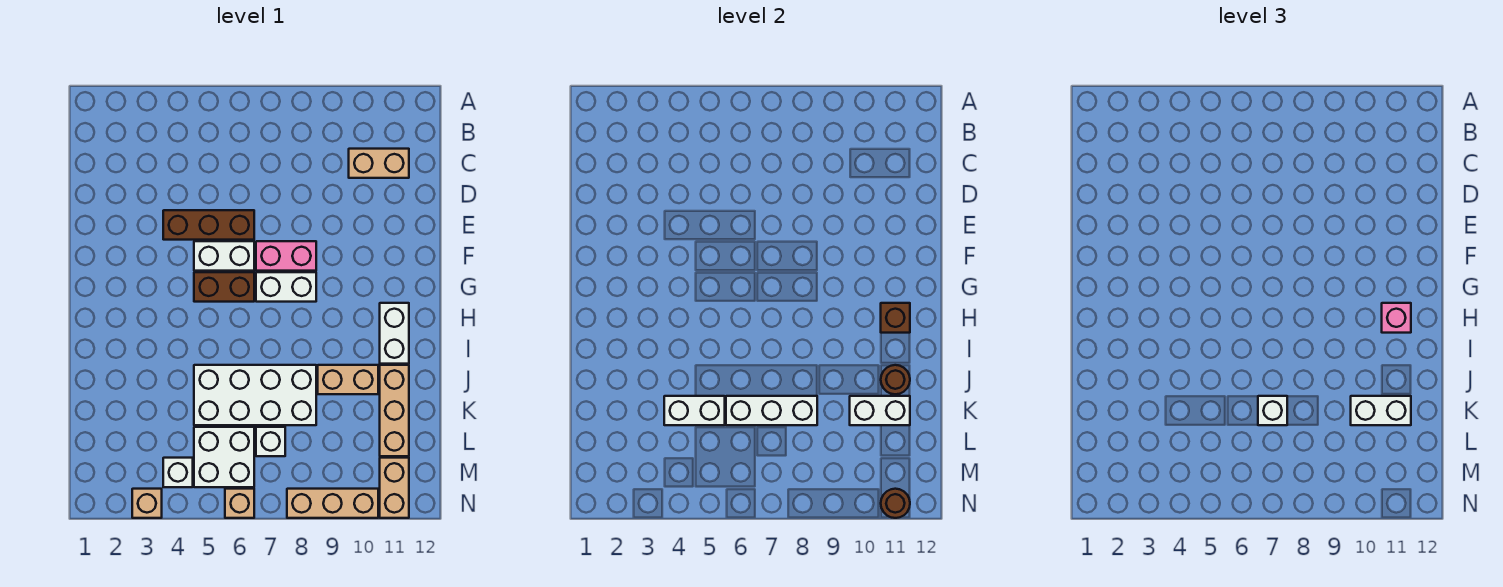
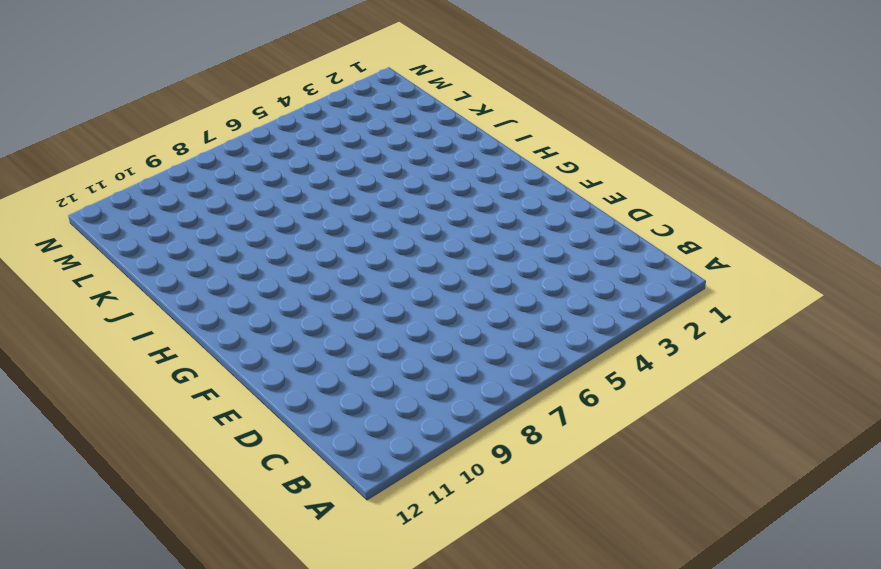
none -> tan brick C10:C11 level 1
none -> brown brick E4:E6 level 1
none -> white brick F5:F6 level 1

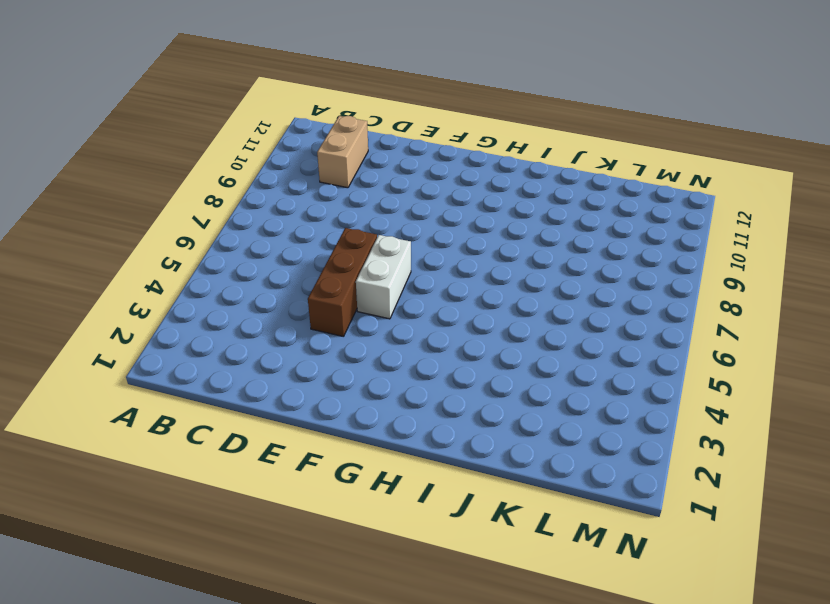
none -> pink brick F7:F8 level 1
none -> brown brick G5:G6 level 1
none -> white brick G7:G8 level 1

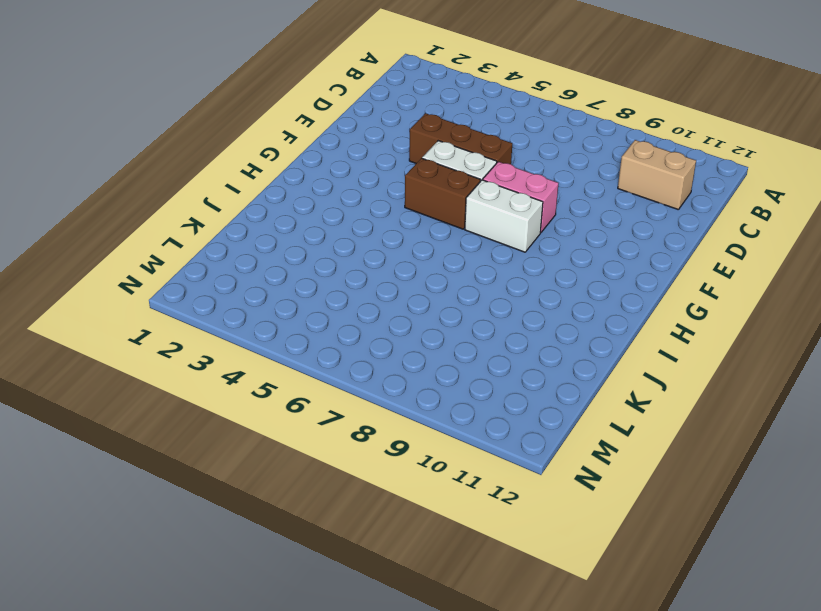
none -> white brick H11:I11 level 1
none -> white brick J5:K8 level 1
none -> tan brick J9:J10 level 1

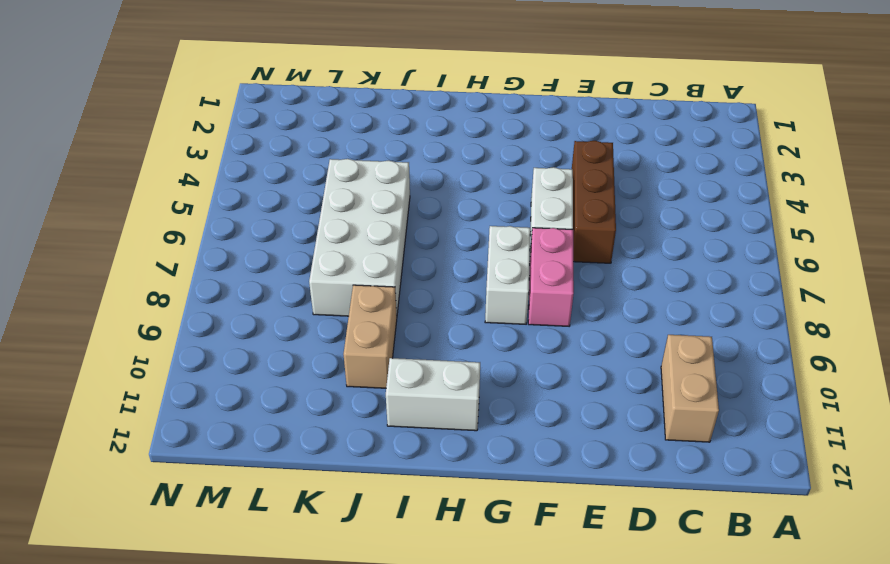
none -> brown brick G5:G6 level 1
none -> tan brick J11:L11 level 1
none -> white brick L5:M6 level 1

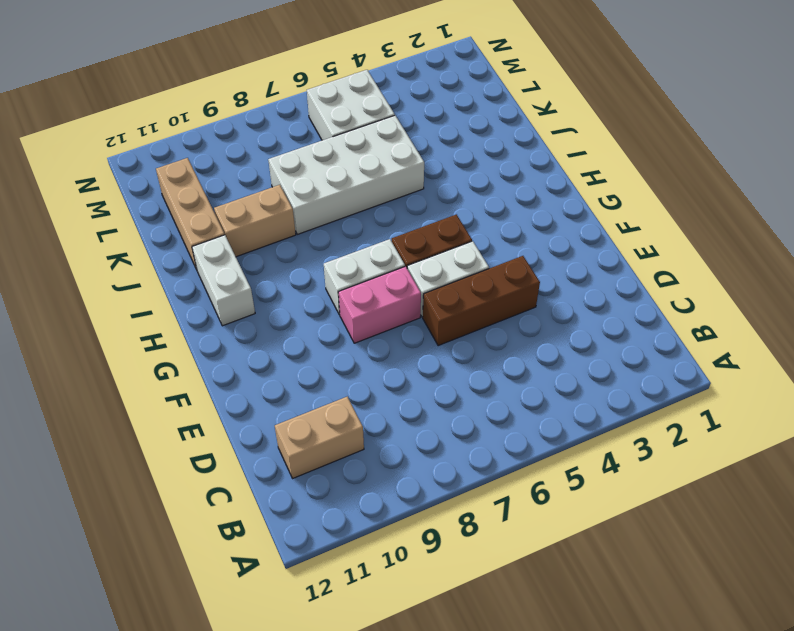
none -> white brick L7 level 1
none -> white brick M4 level 1
none -> tan brick M11:N11 level 1

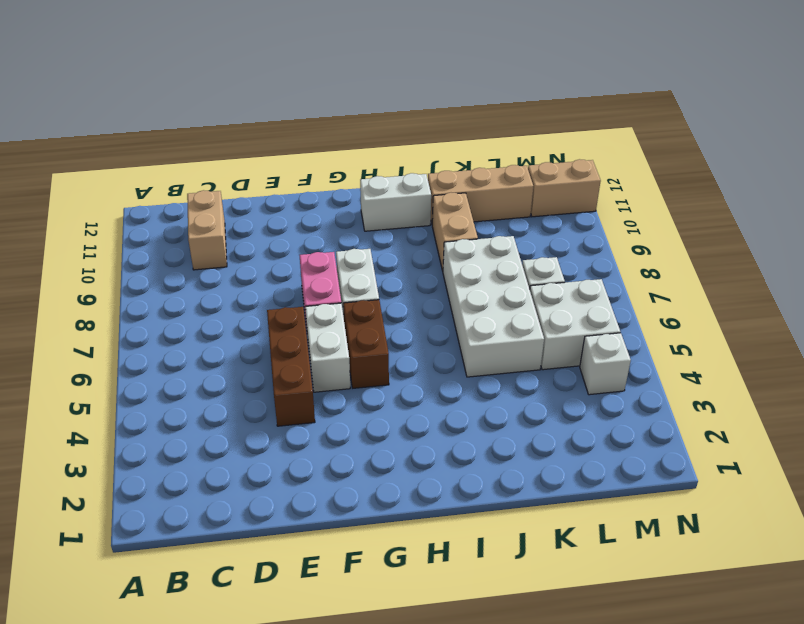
none -> tan brick N3 level 1
none -> tan brick N6 level 1
none -> tan brick N8:N10 level 1

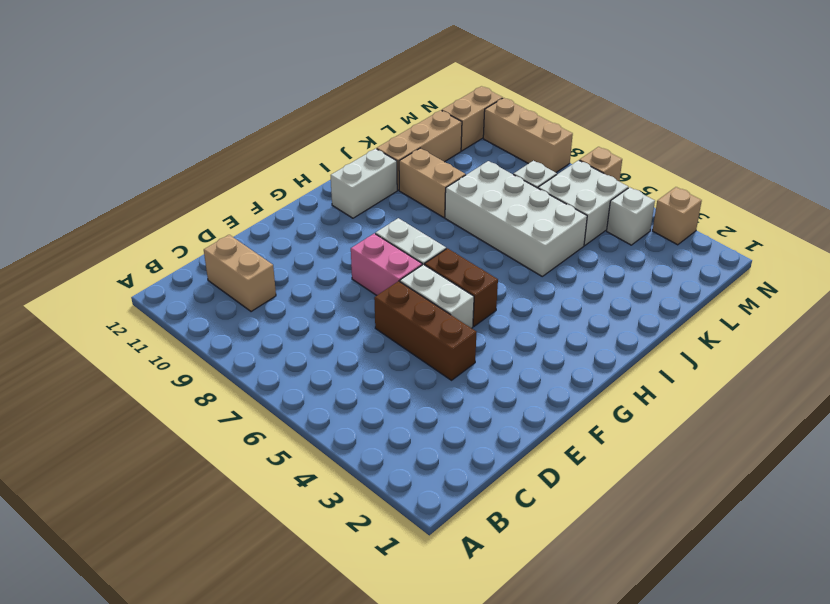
none -> brown brick H11 level 2
none -> brown round brick J11 level 2
none -> white brick K4:K5 level 2

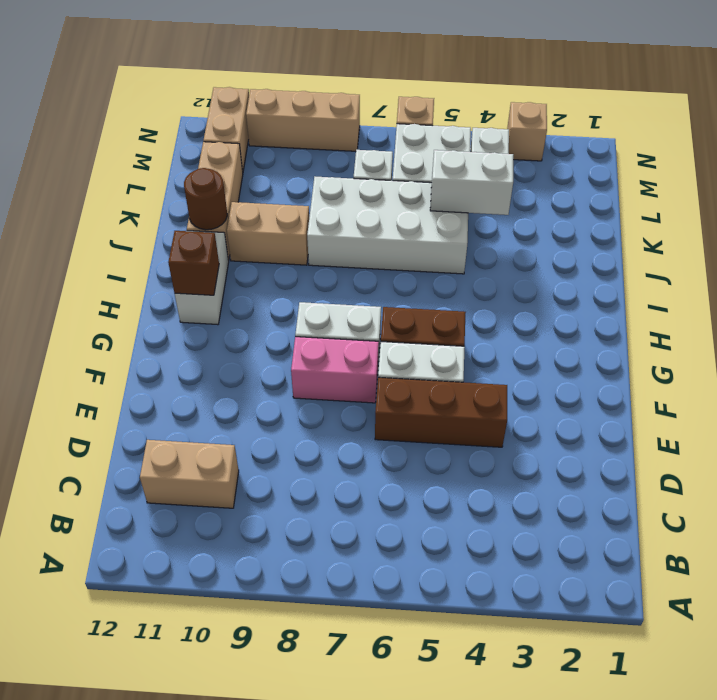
none -> white brick K6:K8 level 2
none -> white brick K10:K11 level 2
none -> brown round brick N11 level 2

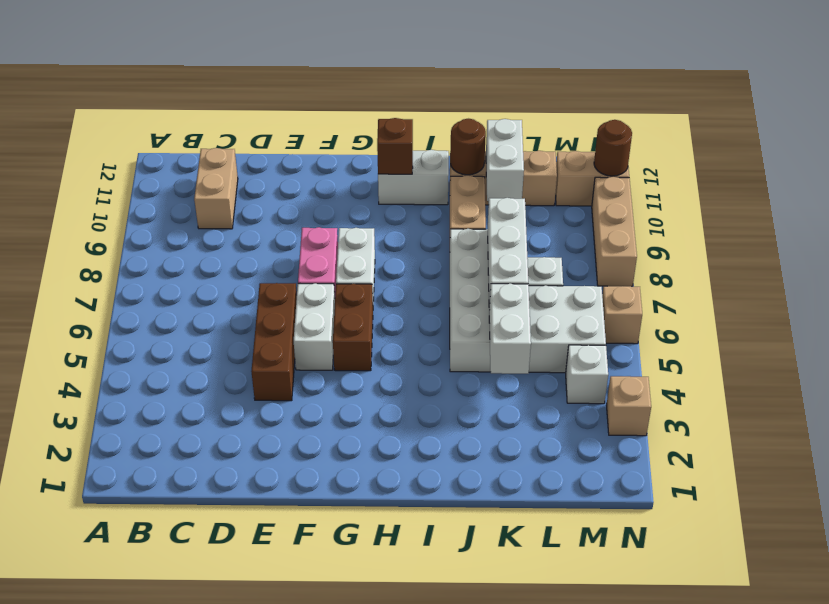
none -> pink brick H11 level 3
none -> white brick K7 level 3
none -> white brick K10:K11 level 3

